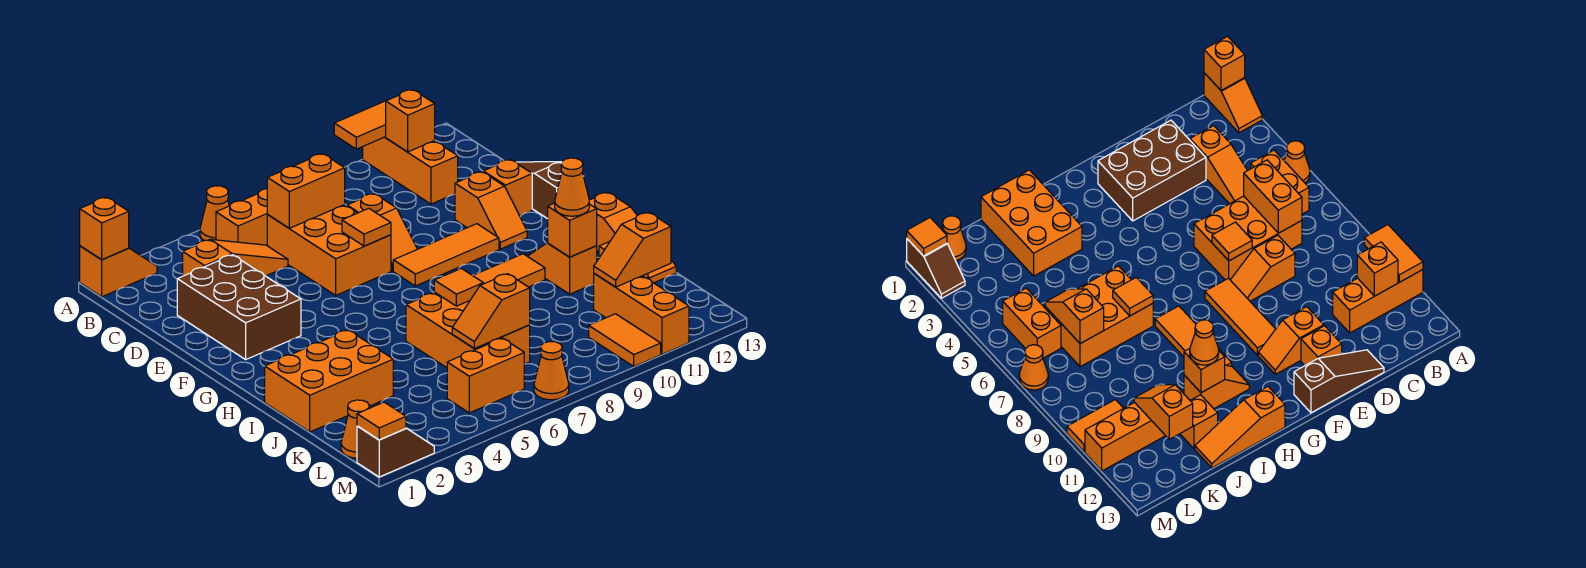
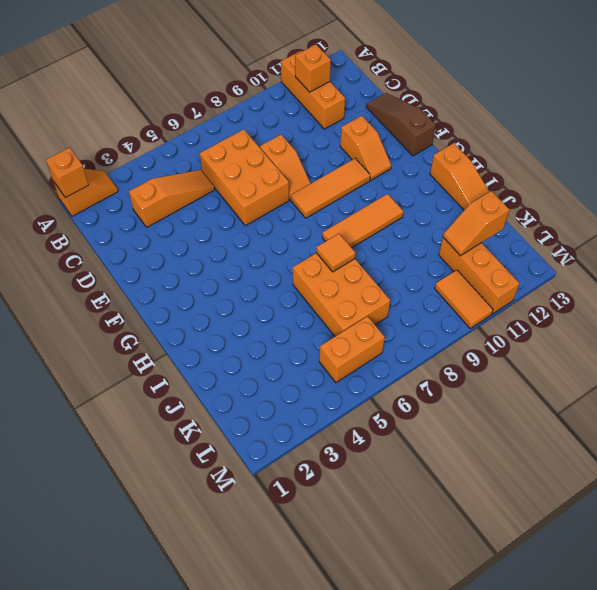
none -> orange cone A5 level 1
none -> orange brick B5:B6 level 1
none -> brown brick D2:F3 level 1
none -> orange brick E12 level 1

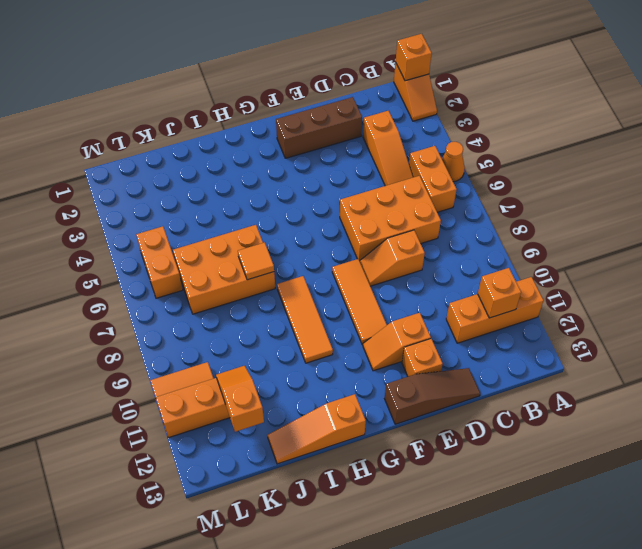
brown brick D2:F2 level 1 -> brown brick D2:F3 level 1
none -> orange slope H11:I11 level 1 top I
none -> orange brick I1:J3 level 1
none -> orange brick J12 level 1
none -> orange cone L1 level 1

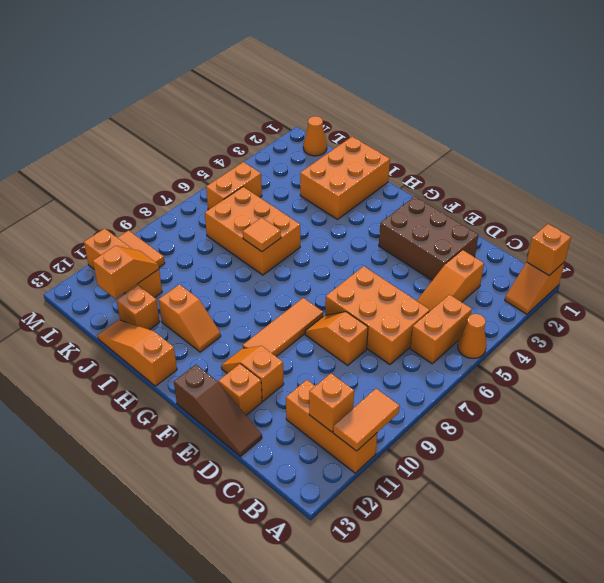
none -> orange tile H8:H10 level 1
none -> brown slope M1:M2 level 1 top 1
none -> orange cone M7 level 1
none -> orange brick C6:C7 level 2

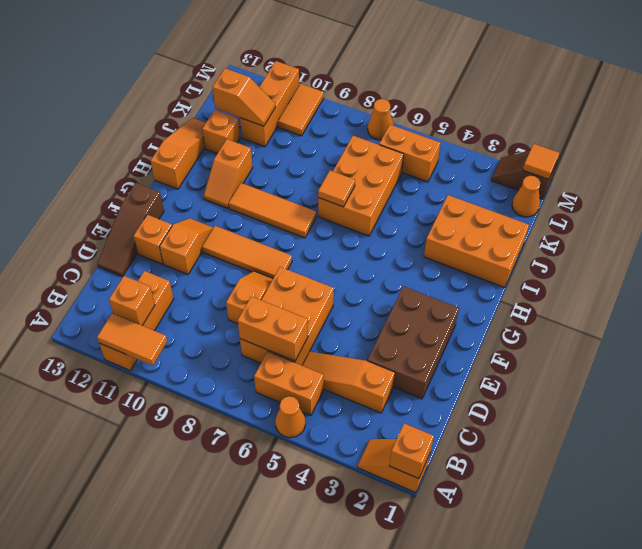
none -> orange tile E7 level 2
none -> orange brick I11 level 2
none -> orange slope K6:K7 level 2 top 7
none -> orange cone I11 level 3

